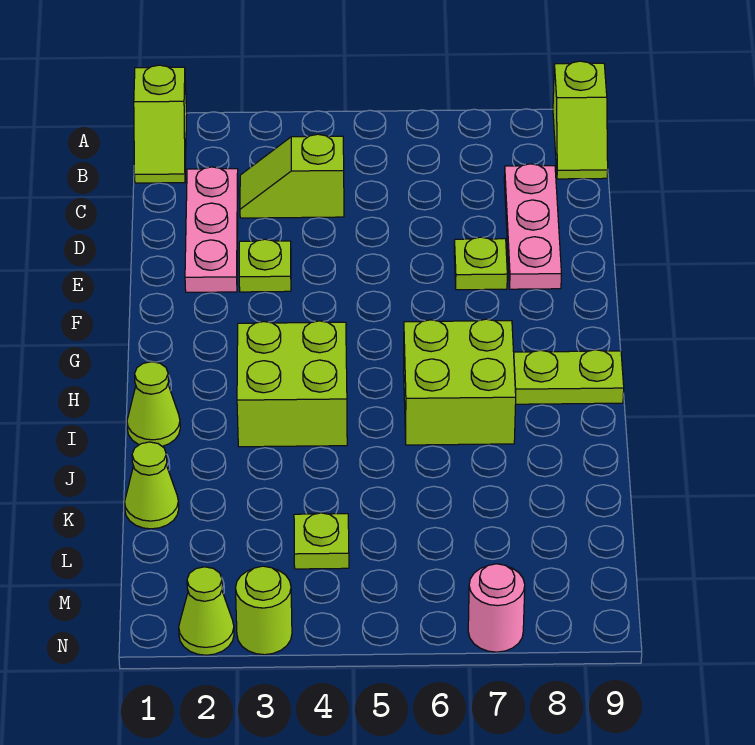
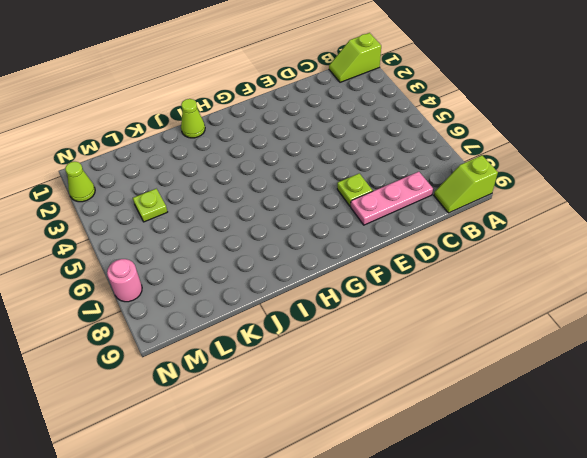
none -> pink plate C2:E2 level 1
none -> lime slope C3:C4 level 1 top 4
none -> lime plate E3 level 1

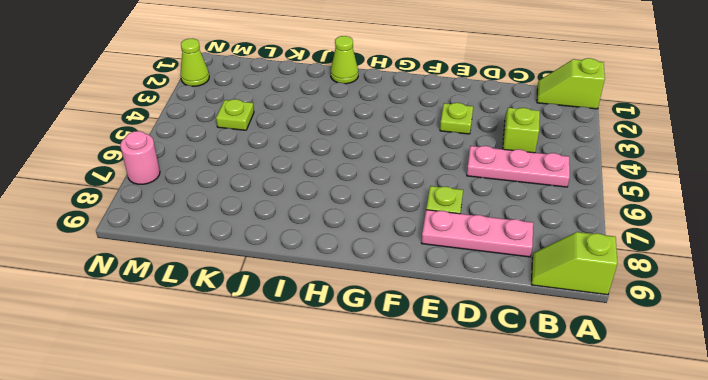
pink plate B5:D5 level 1 -> pink plate C2:E2 level 1
none -> lime brick H3:I4 level 1
none -> lime brick H6:I7 level 1
none -> lime plate H8:H9 level 1

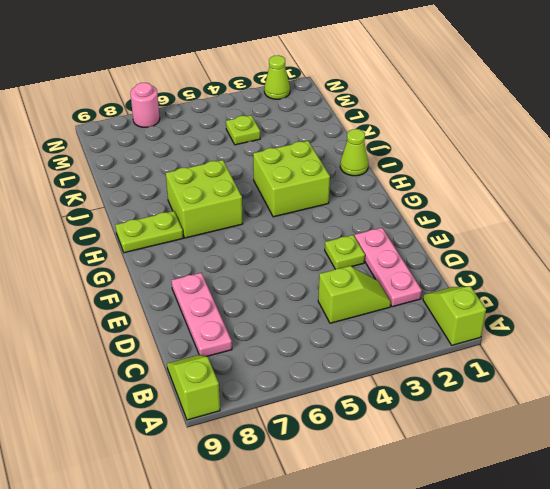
none -> lime plate E7 level 1
none -> lime cone K1 level 1
none -> lime round brick N3 level 1

